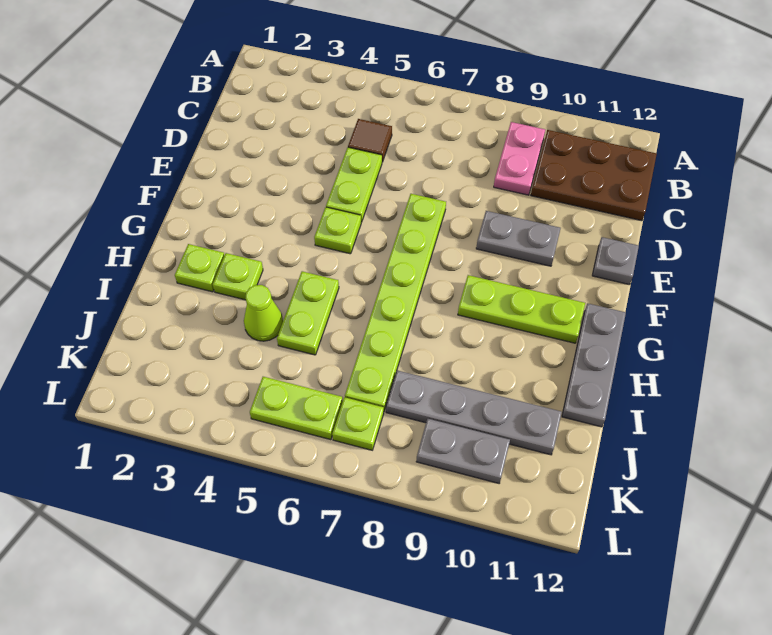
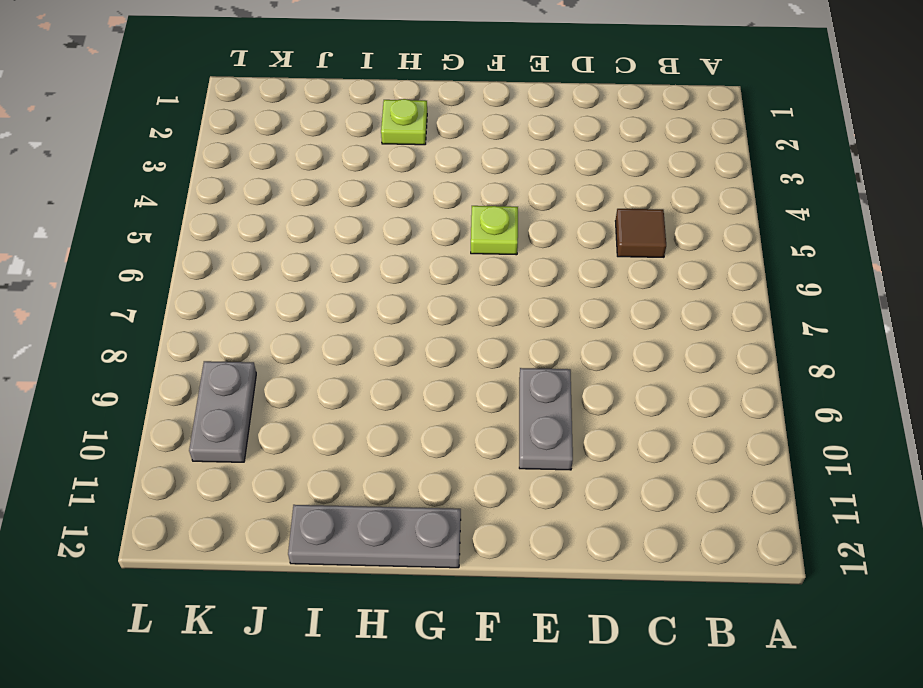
none -> pink plate B9:C9 level 1
none -> brown plate B10:C12 level 1
none -> lime plate D5:E5 level 1

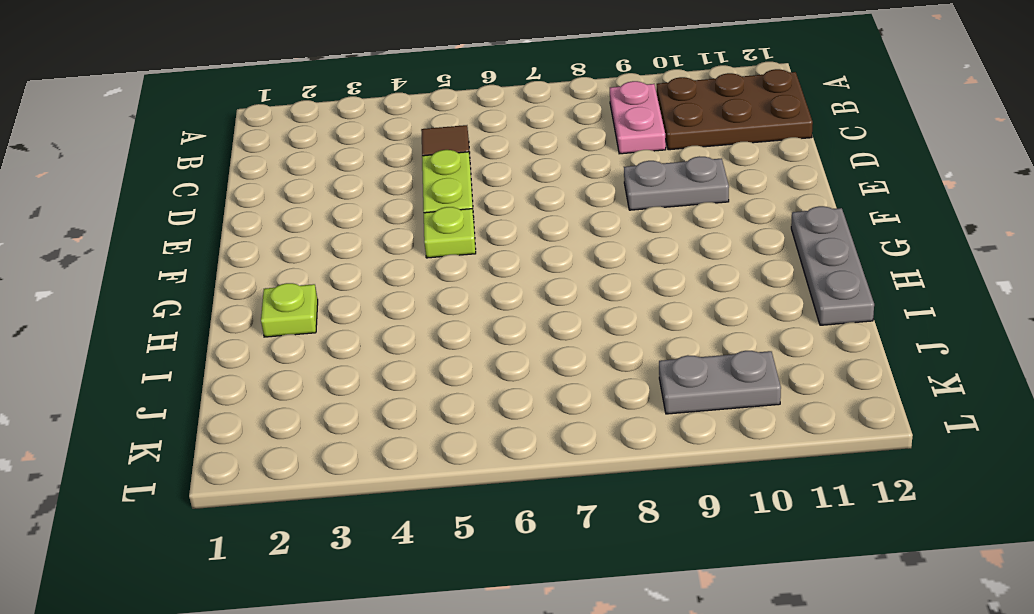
none -> lime plate E7:J7 level 1
none -> grey plate E12 level 1
none -> lime plate G9:G11 level 1

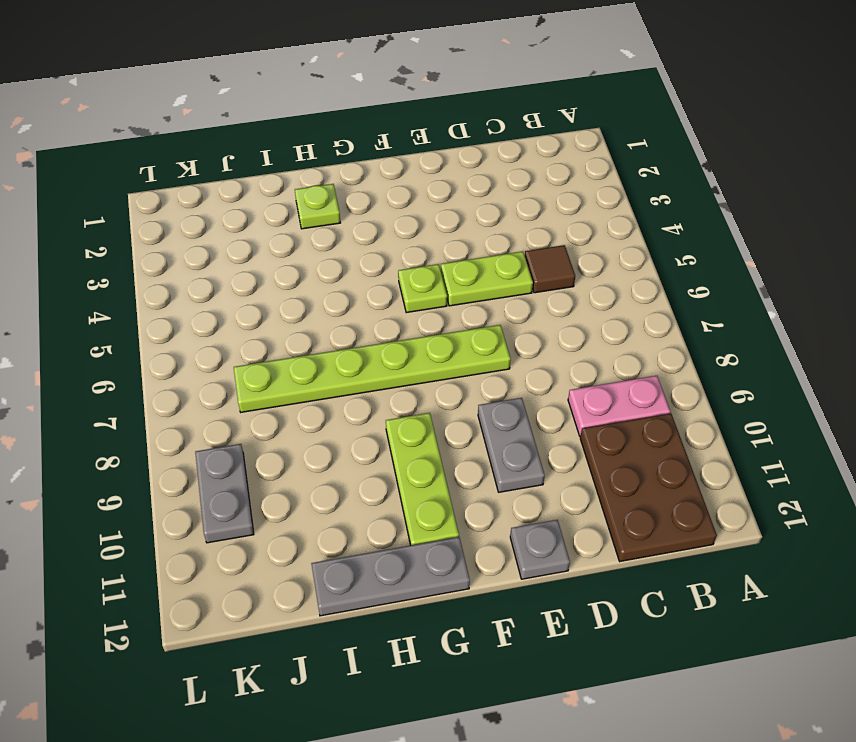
none -> lime plate H3 level 1
none -> lime plate H5:I5 level 1
none -> lime cone I4 level 1

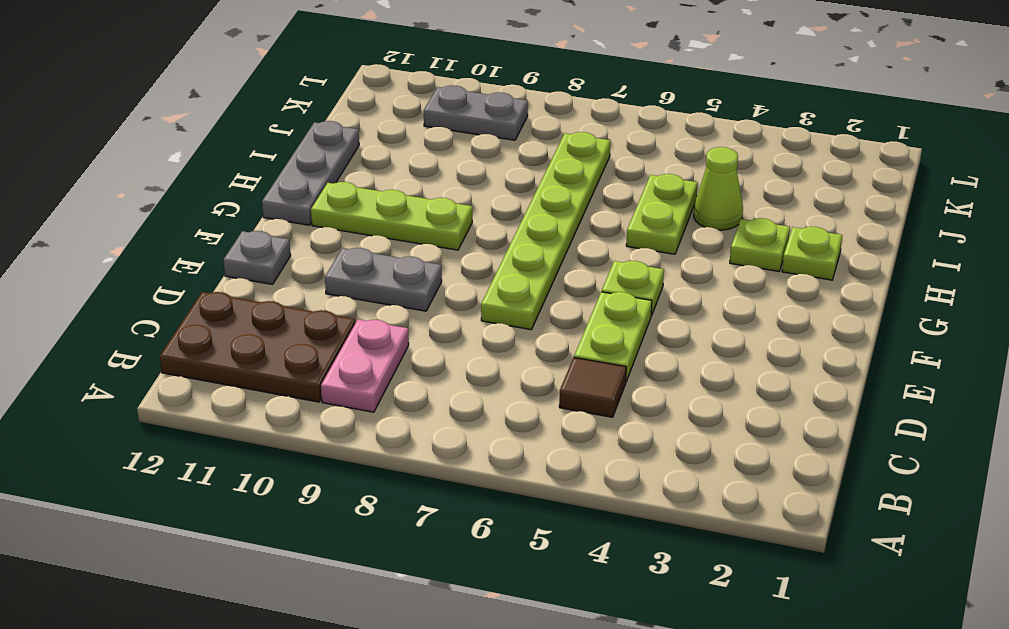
none -> grey plate J8:J11 level 1
none -> lime plate K5:K6 level 1
none -> lime plate K7 level 1

